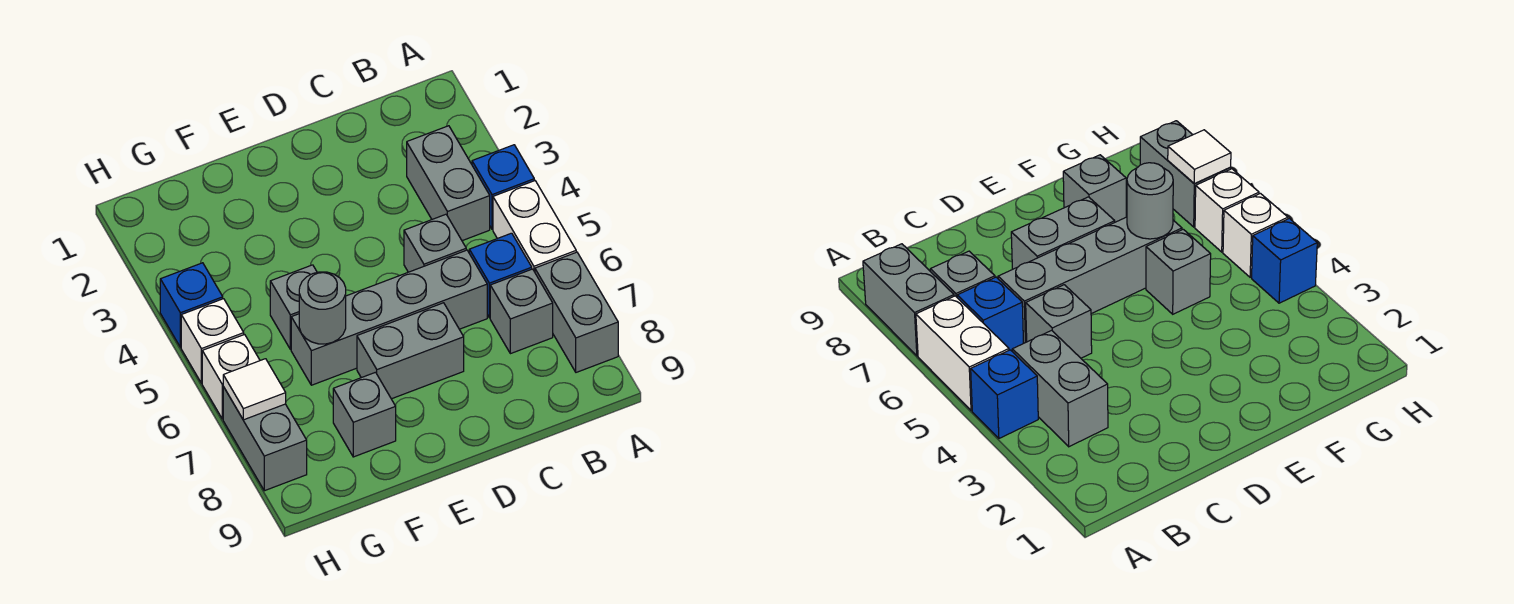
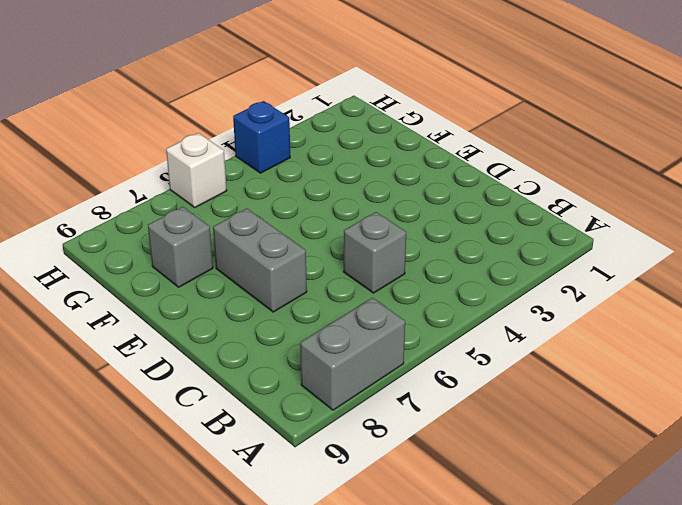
none -> blue brick A4 level 1
none -> white brick A5:A6 level 1
none -> grey brick B3:B4 level 1

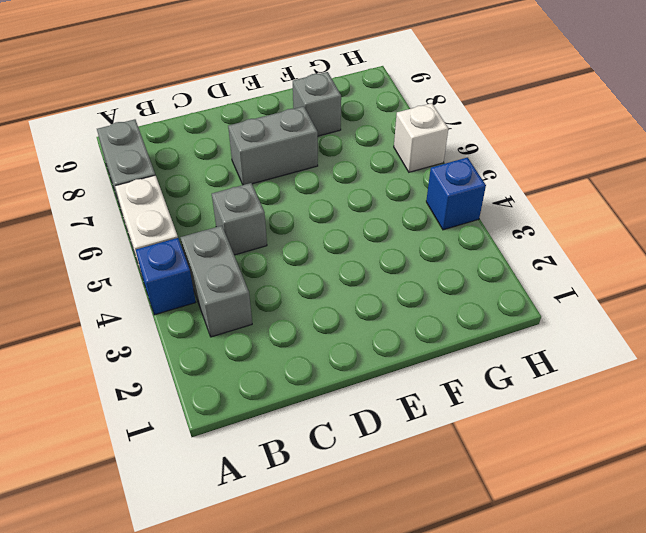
none -> blue brick B6 level 1
none -> grey brick B7 level 1
none -> grey brick C6:F6 level 1

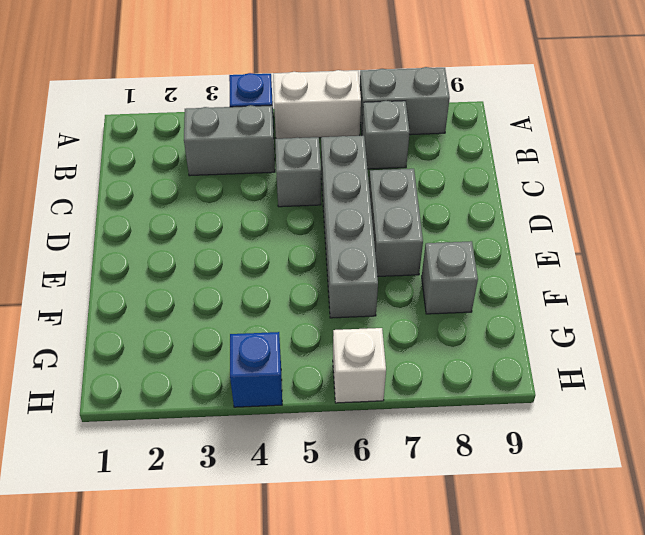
none -> blue brick B6 level 1
none -> grey brick F5 level 1
none -> white brick H5 level 1

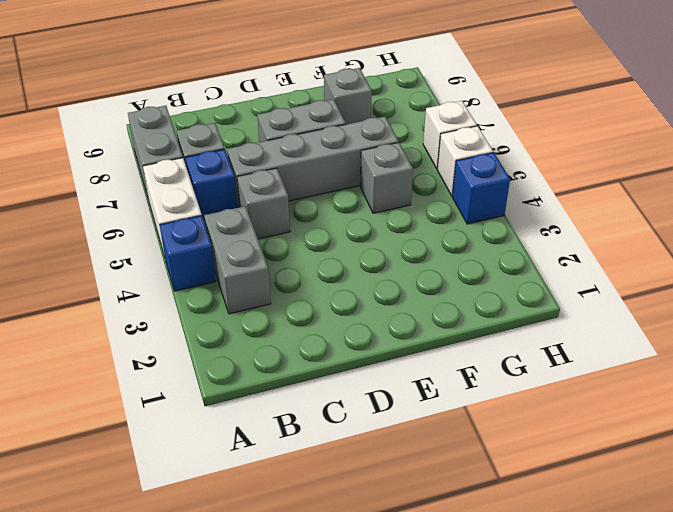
none -> grey brick H7:H8 level 1
none -> grey round brick F6 level 2
none -> white tile H7 level 2

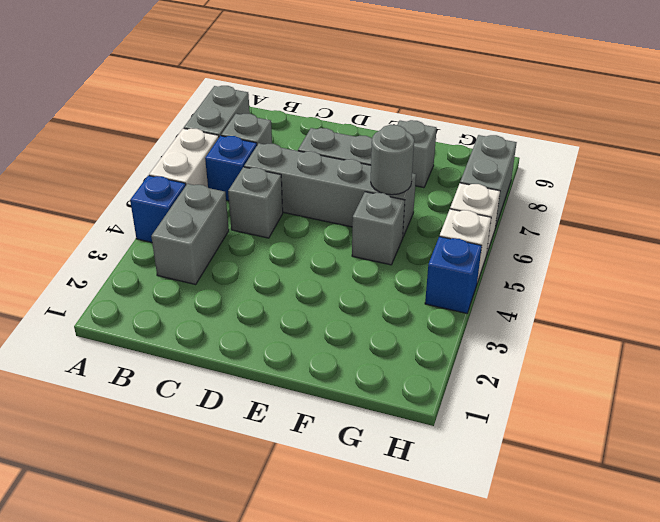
none -> white tile H7 level 2

